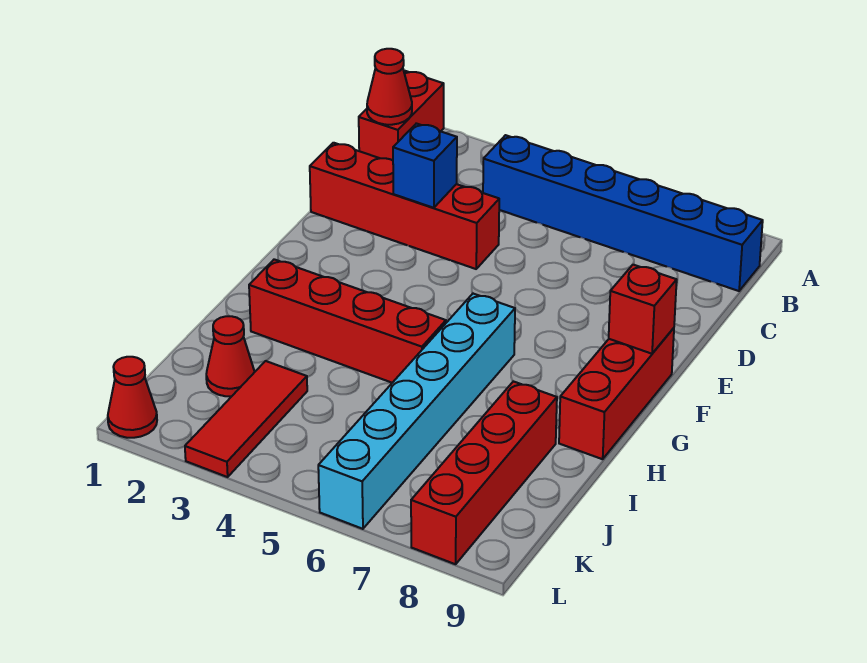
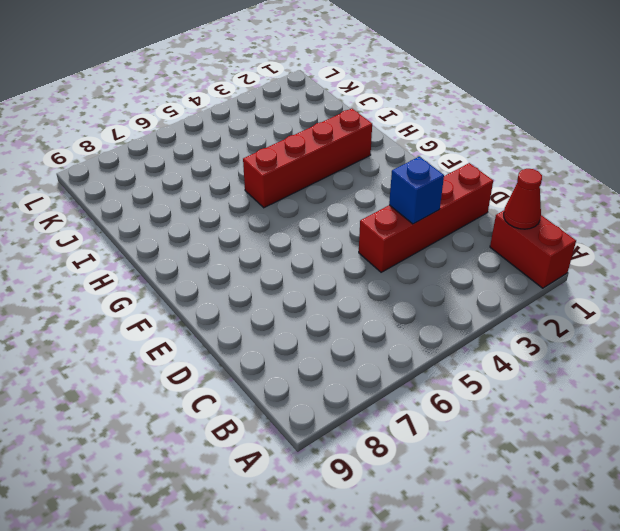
none -> blue brick B4:B9 level 1
none -> red brick F9:H9 level 1
none -> cyan brick G6:L6 level 1

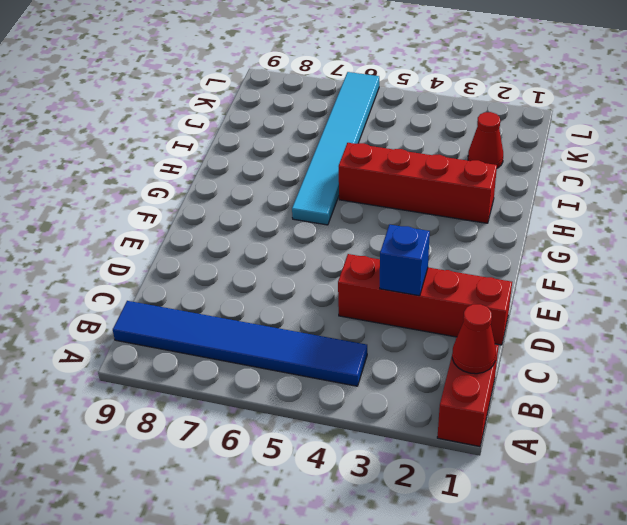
blue tile B4:B9 level 1 -> blue brick B4:B9 level 1
cyan tile G6:L6 level 1 -> cyan brick G6:L6 level 1
none -> red brick F9:H9 level 1
none -> red brick I8:L8 level 1
none -> red tile J3:L3 level 1

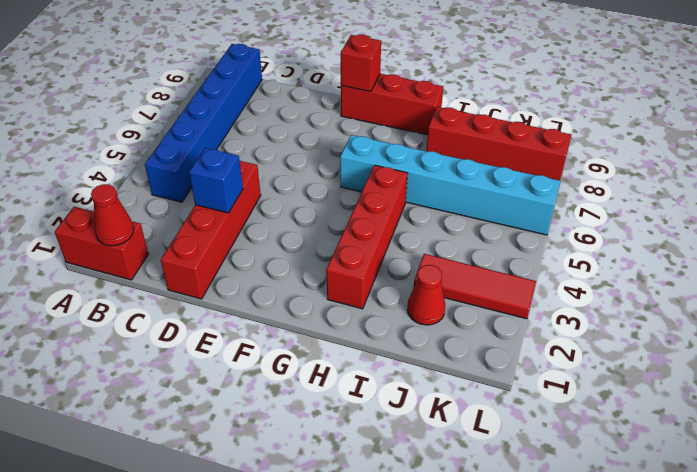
none -> red cone L1 level 1

